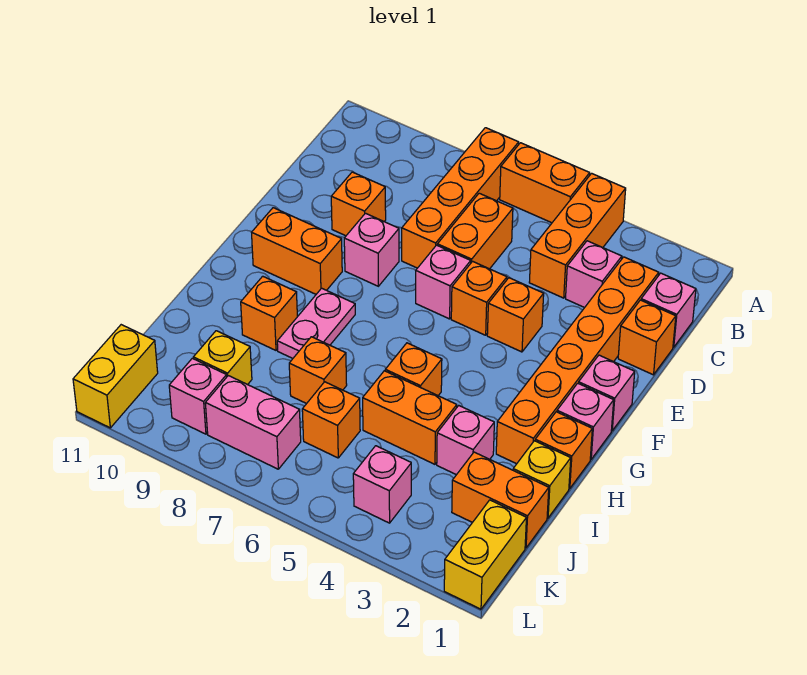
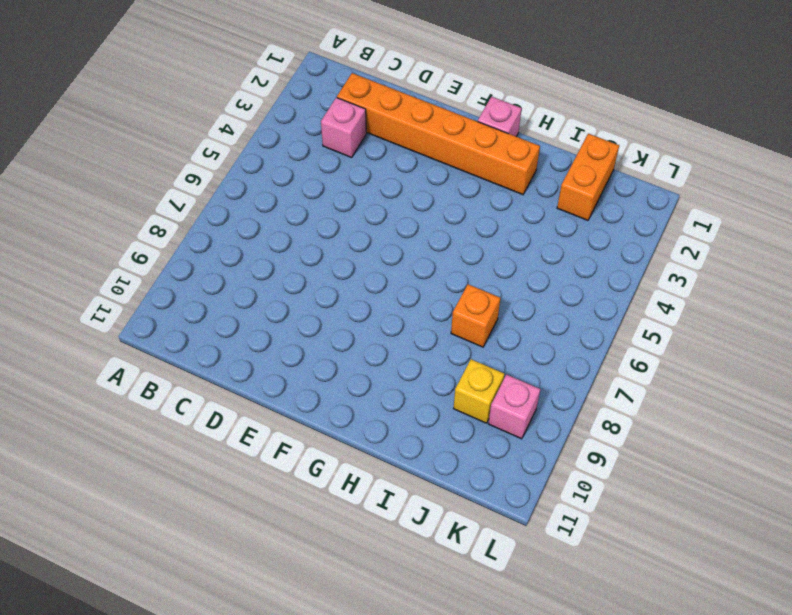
none -> orange brick A4:C4 level 1
none -> orange brick A5:A6 level 1
none -> orange brick A7:D7 level 1
none -> pink brick C1 level 1

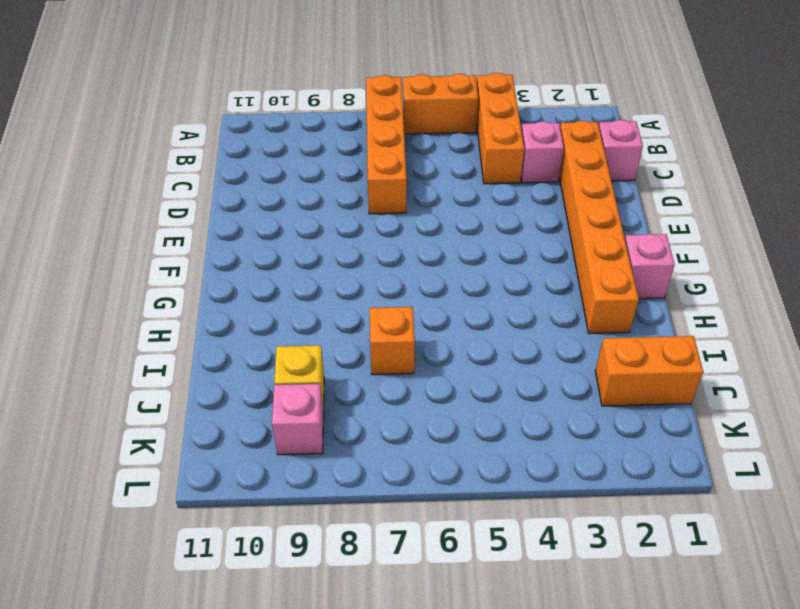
none -> orange brick C6:D6 level 1
none -> orange brick D1 level 1
none -> orange brick D9 level 1
none -> orange brick E4 level 1

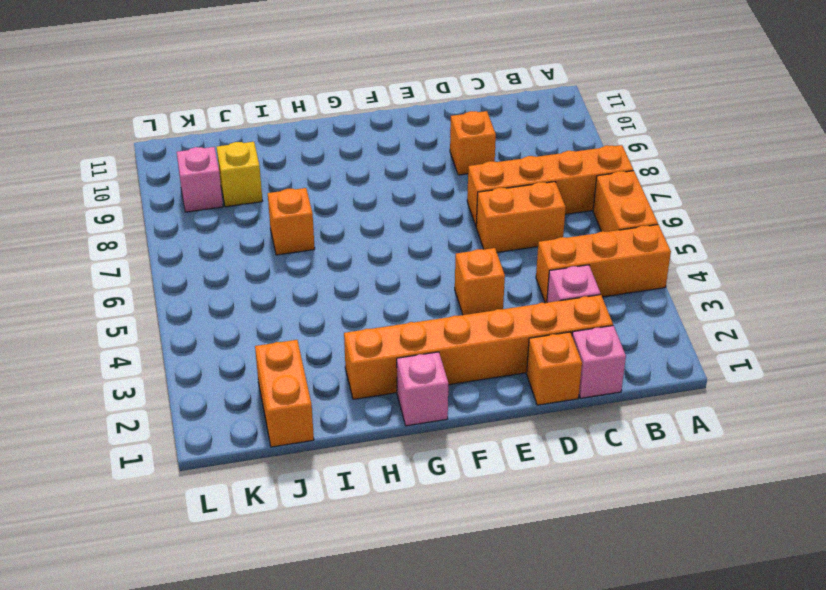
none -> orange brick E5 level 1
none -> pink brick E6 level 1
none -> pink brick E8 level 1
none -> pink brick F1 level 1

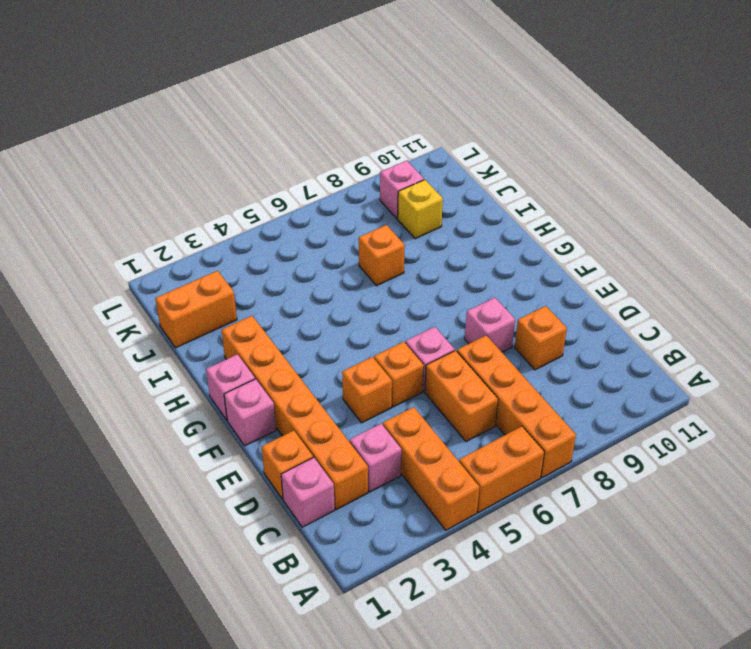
none -> orange brick F9:F10 level 1
none -> pink plate G8:H8 level 1
none -> orange brick H1 level 1
none -> orange brick H5 level 1

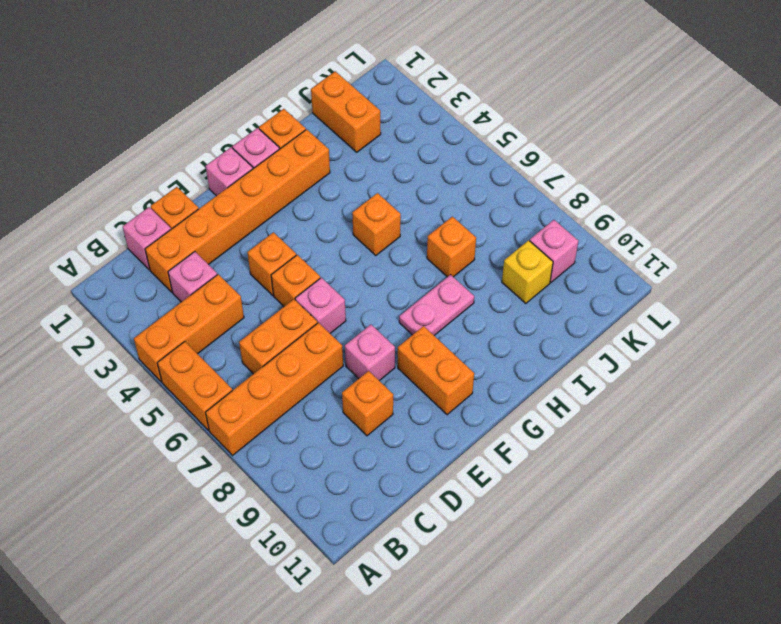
none -> orange brick H9 level 1
none -> yellow brick I1 level 1
none -> pink brick I3 level 1
none -> orange brick I4:I5 level 1

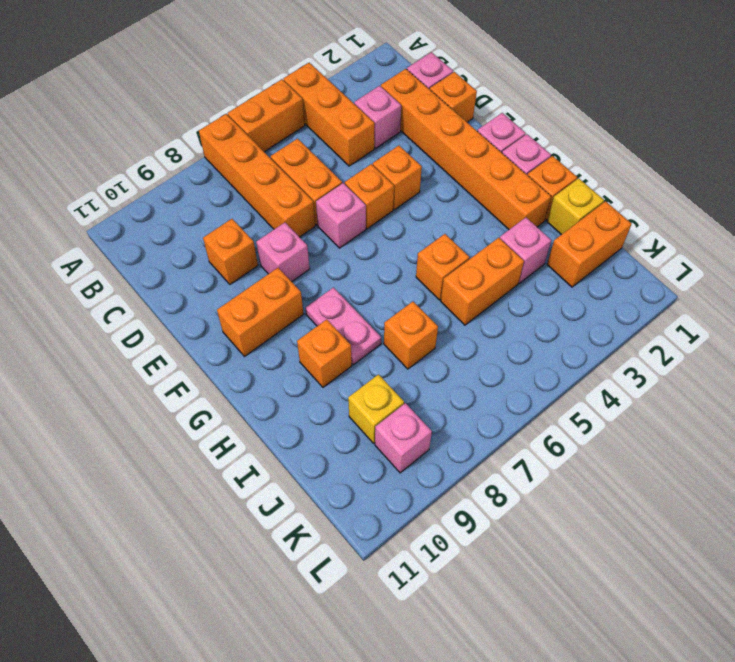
none -> orange brick J6 level 1
none -> yellow brick K1:L1 level 1
none -> pink brick K4 level 1
none -> pink brick K7:K8 level 1

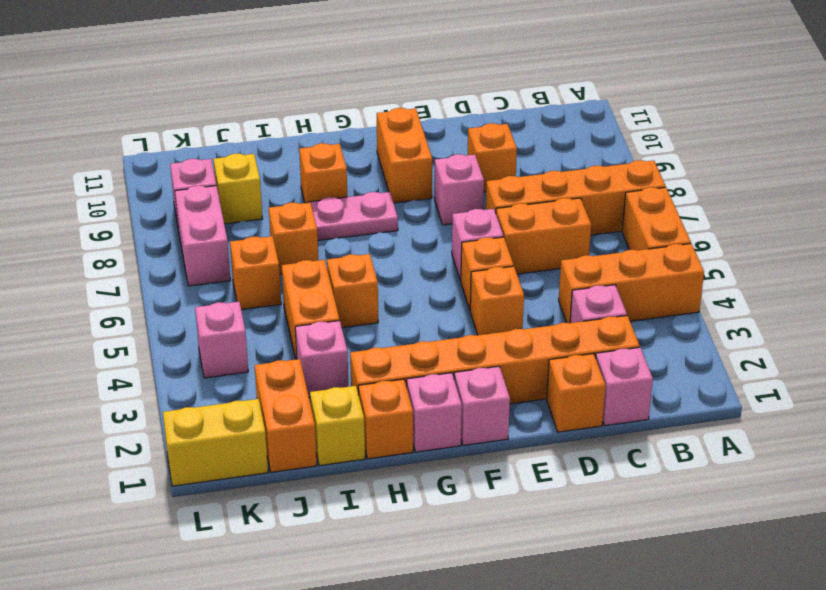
none -> yellow brick K11:L11 level 1

